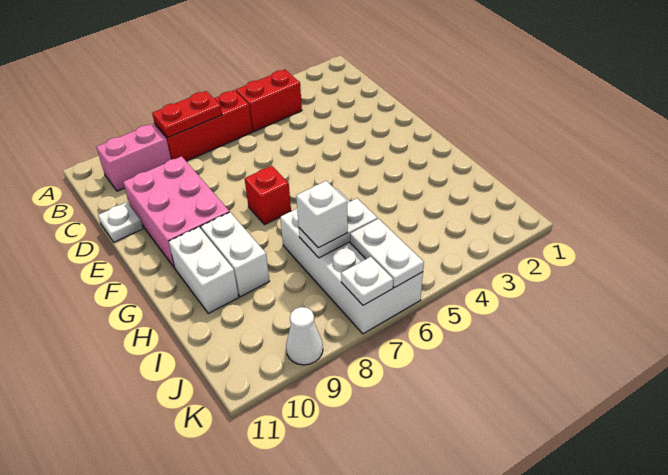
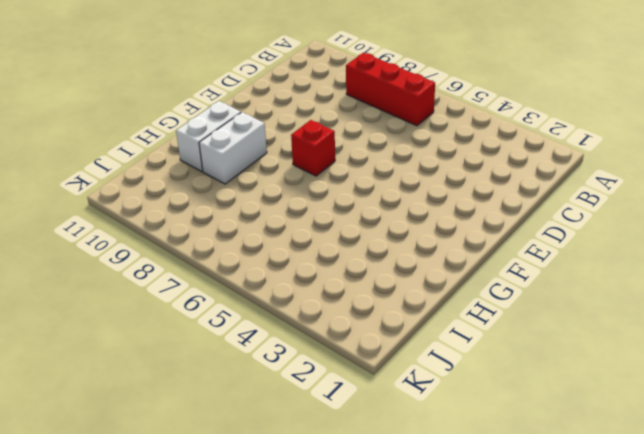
none -> red brick B4:B5 level 1
none -> pink brick B9:B10 level 1
none -> pink brick D9:F10 level 1

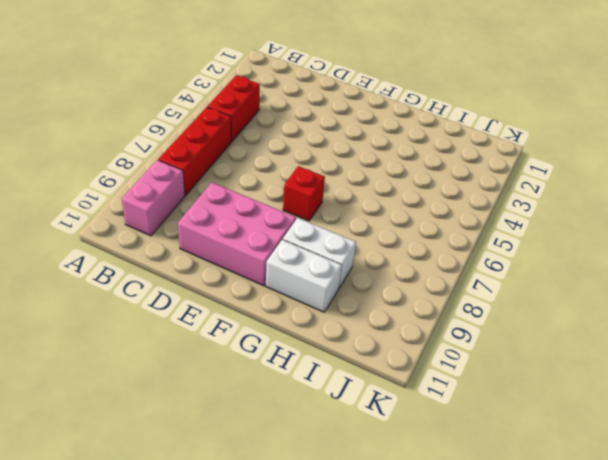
none -> white plate D11 level 1
none -> white brick H6:K7 level 1
none -> white cone K9 level 1

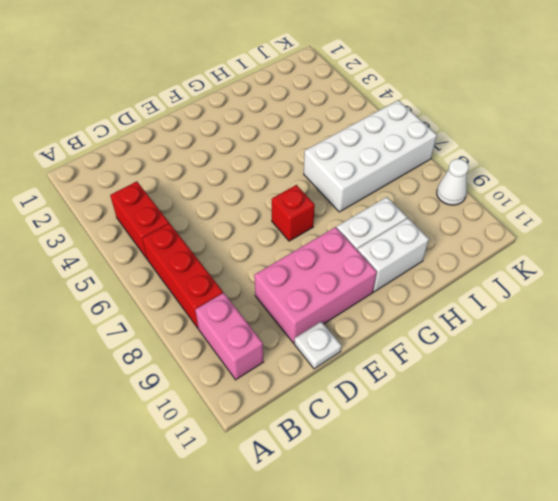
none -> red plate B7:B8 level 2
none -> white plate I6:I7 level 2
none -> white plate J6:K6 level 2

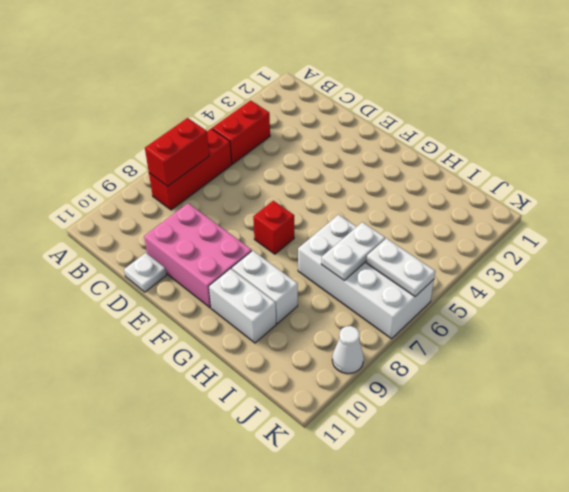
red brick B7:B8 level 2 -> red plate B7:B8 level 2
none -> pink brick B9:B10 level 1
none -> white plate K7 level 2
none -> white brick I7 level 3

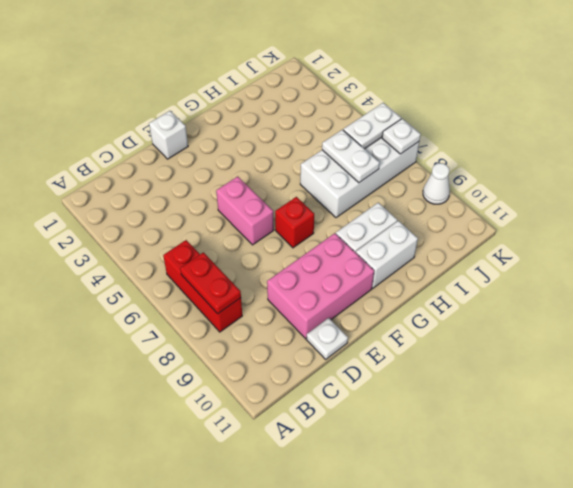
white brick E1 level 1 -> white brick I7 level 3
pink brick E5:E6 level 1 -> pink brick B9:B10 level 1
none -> red brick B4:B5 level 1

